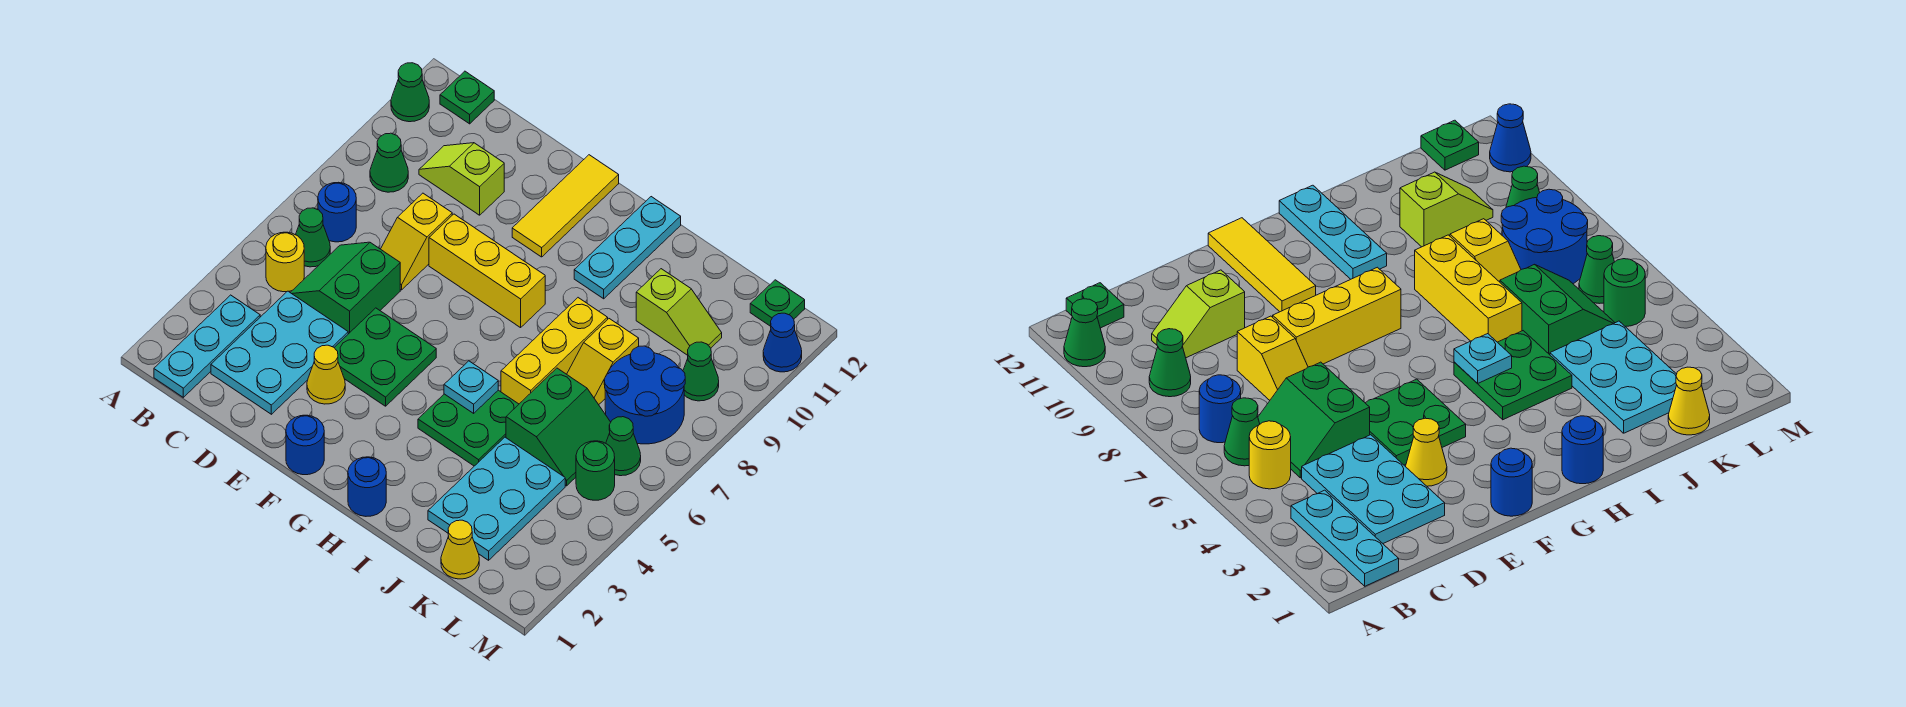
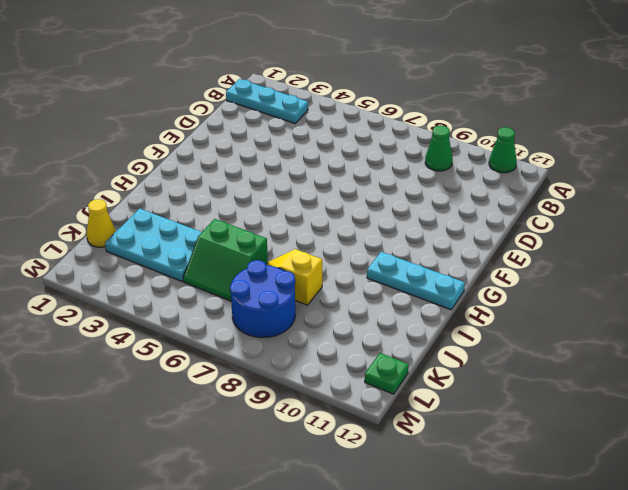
none -> yellow round brick B5 level 1
none -> green cone B6 level 1
none -> blue round brick B7 level 1
none -> green plate B12 level 1

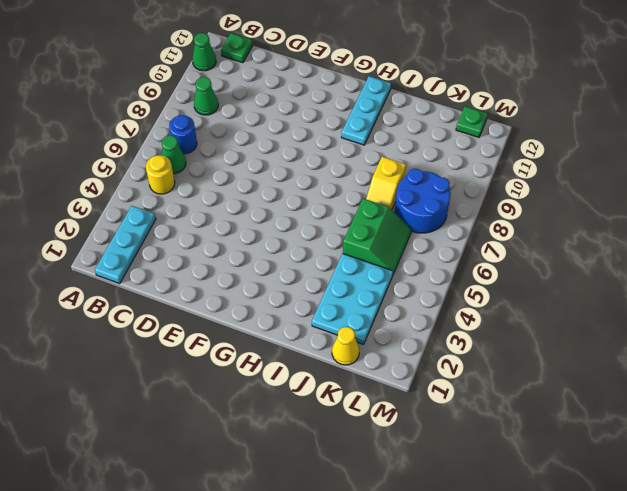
none -> cyan plate C2:D4 level 1
none -> green slope C5:D6 level 1 top D
none -> lime slope C10:D10 level 1 top D
none -> yellow slope D7:D8 level 1 top 8

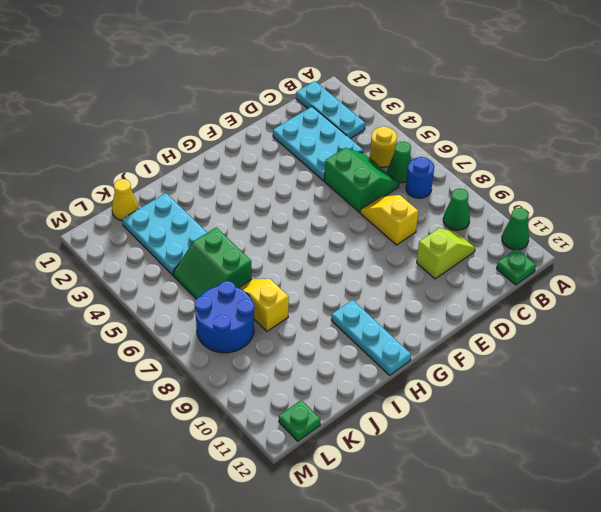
none -> yellow cone E3 level 1
none -> green plate E4:F5 level 1
none -> yellow brick E8:G8 level 1
none -> blue round brick F1 level 1

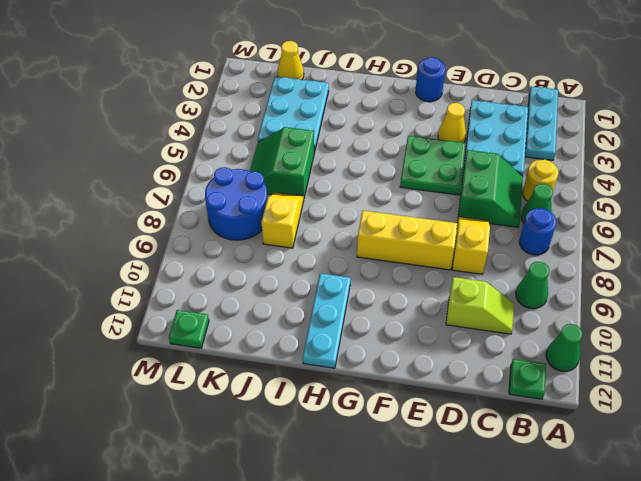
none -> yellow tile F10:F12 level 1
none -> blue round brick H1 level 1
none -> green plate H4:I5 level 1
none -> yellow brick I6:I8 level 1

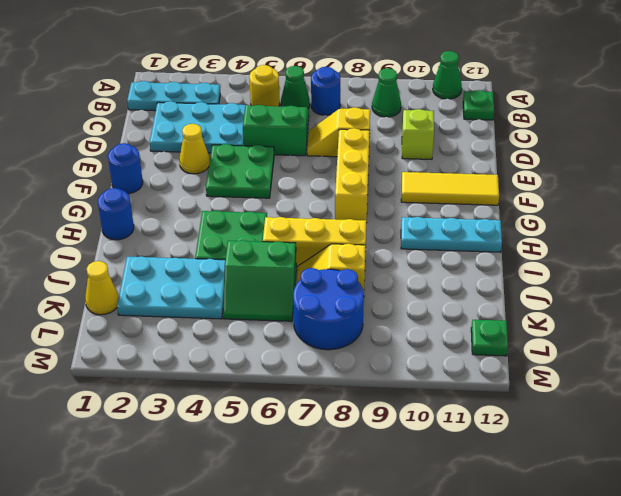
none -> lime slope J10:K10 level 1 top J
none -> green round brick L5 level 1
none -> green cone L6 level 1
none -> green cone L9 level 1

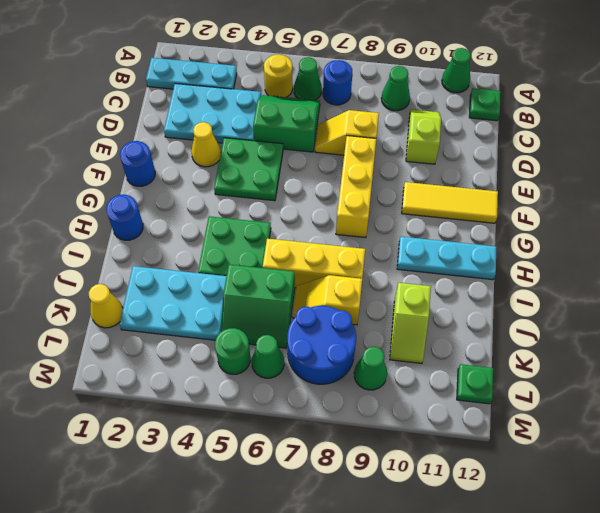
none -> blue cone M11 level 1
none -> cyan plate H5 level 2

